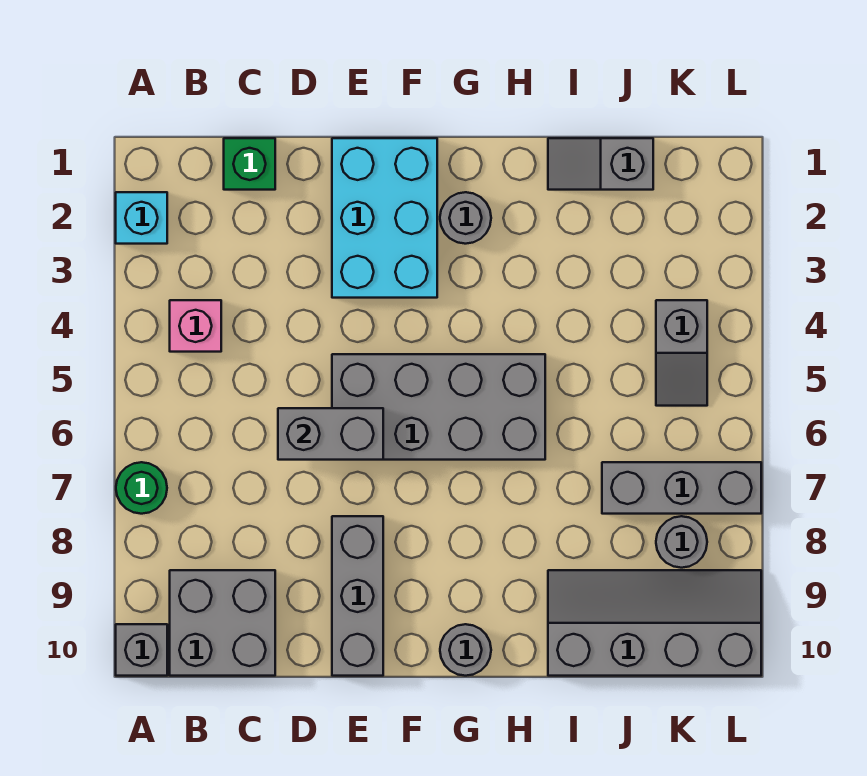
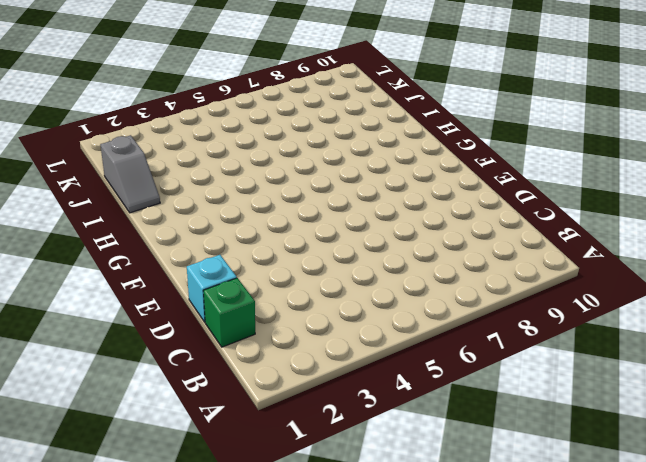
cyan brick D1 level 1 -> cyan brick A2 level 1
none -> green round brick A7 level 1
none -> grey brick A10 level 1
none -> pink brick B4 level 1

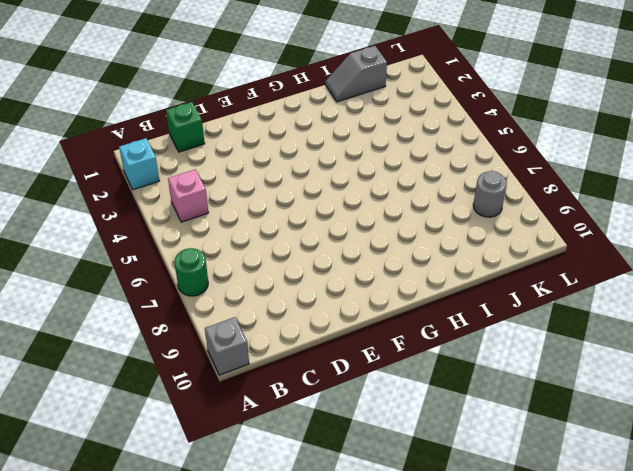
none -> grey brick B9:C10 level 1
none -> cyan brick E1:F3 level 1
none -> grey brick E5:H6 level 1

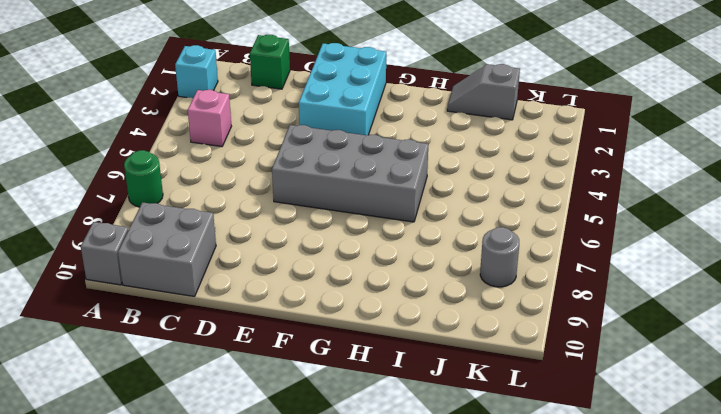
none -> grey brick E8:E10 level 1
none -> grey round brick G2 level 1
none -> grey round brick G10 level 1

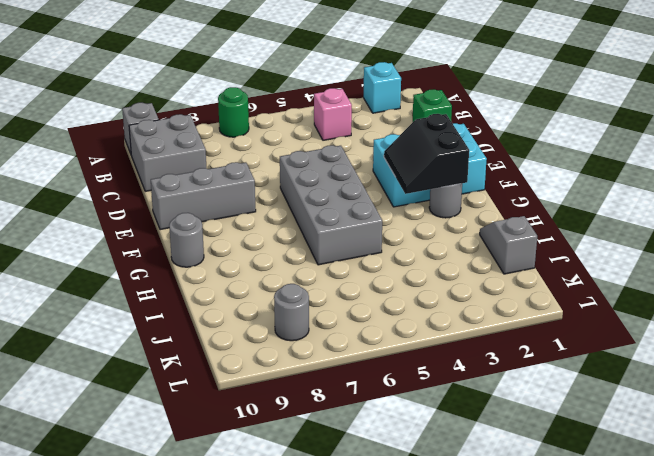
black slope F2:G3 level 2 top 2 -> none
none -> grey slope I9:L10 level 1 top 10
none -> grey brick J7:L7 level 1
none -> grey slope K4:K5 level 1 top 4

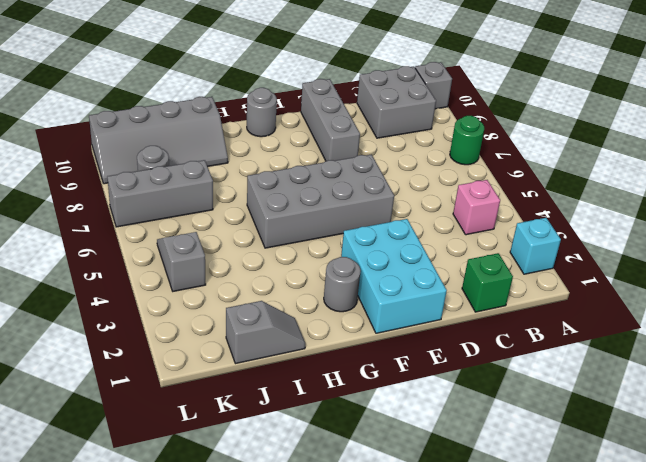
none -> grey brick D6:E6 level 2

